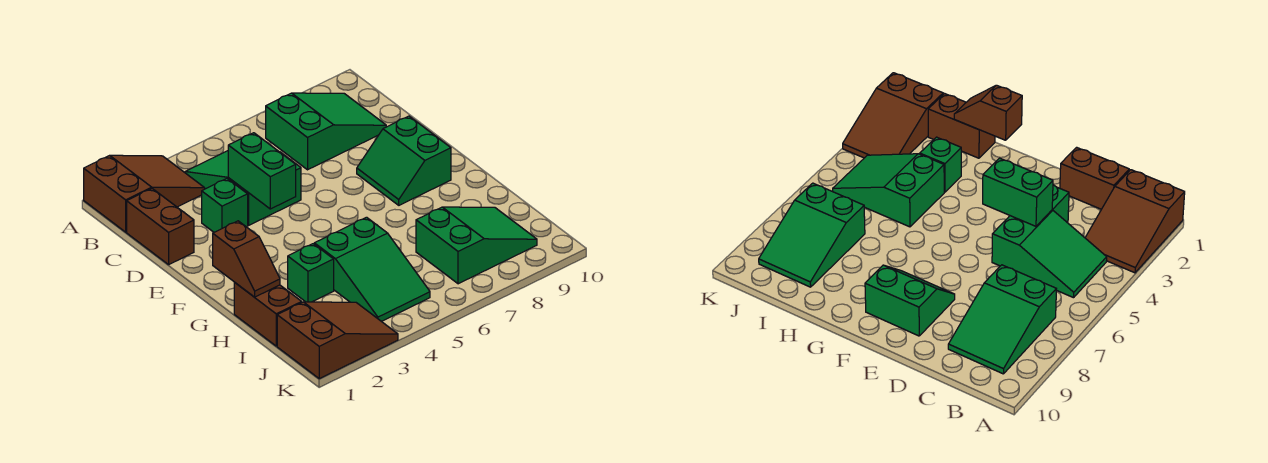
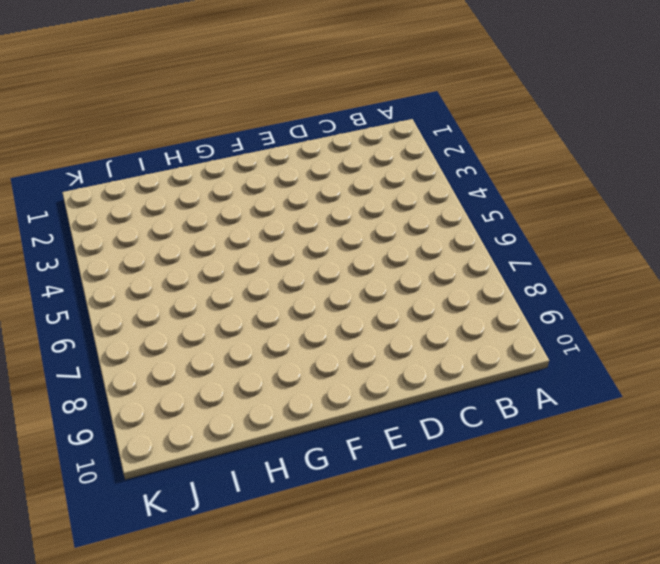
none -> brown slope A1:B3 level 1 top 1
none -> green slope B4:D5 level 1 top D
none -> green slope B7:C9 level 1 top 7

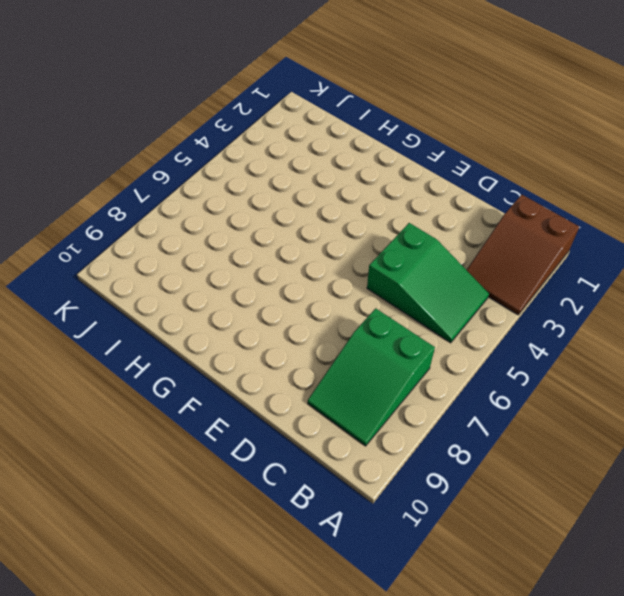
none -> brown brick C1:D1 level 1
none -> green brick D3 level 1
none -> green slope E8:F9 level 1 top 9

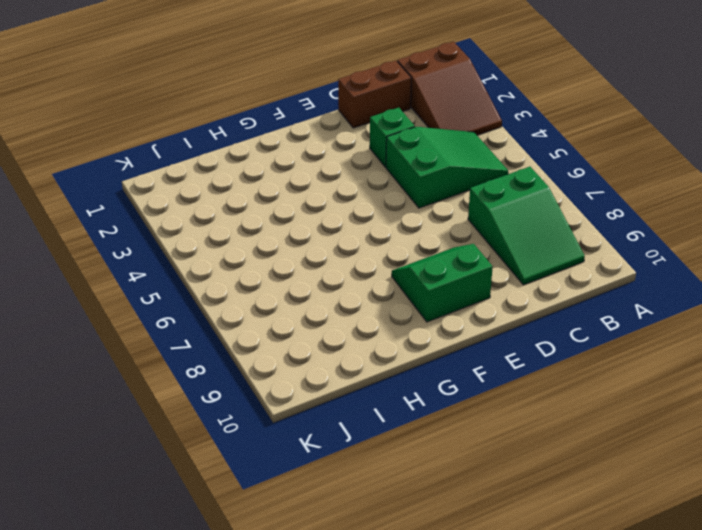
none -> brown brick H1:I1 level 1
none -> green brick H3 level 1
none -> green slope H4:J5 level 1 top H

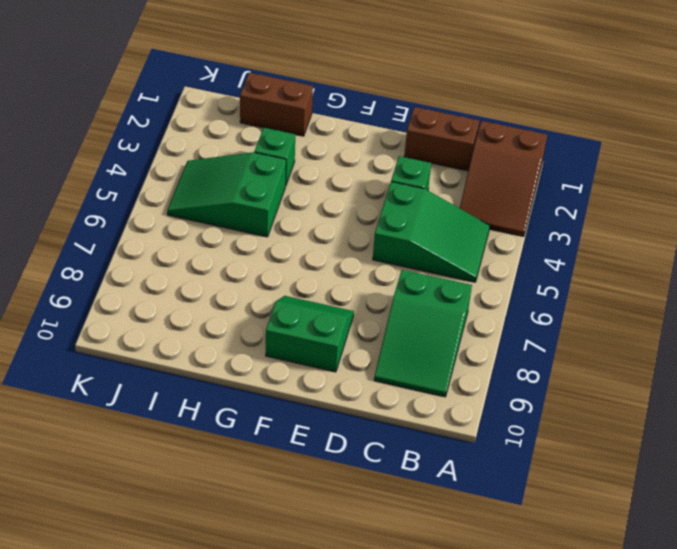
none -> green slope I7:J9 level 1 top 7
none -> brown slope J1:K3 level 1 top 1
none -> green brick D4:E4 level 2

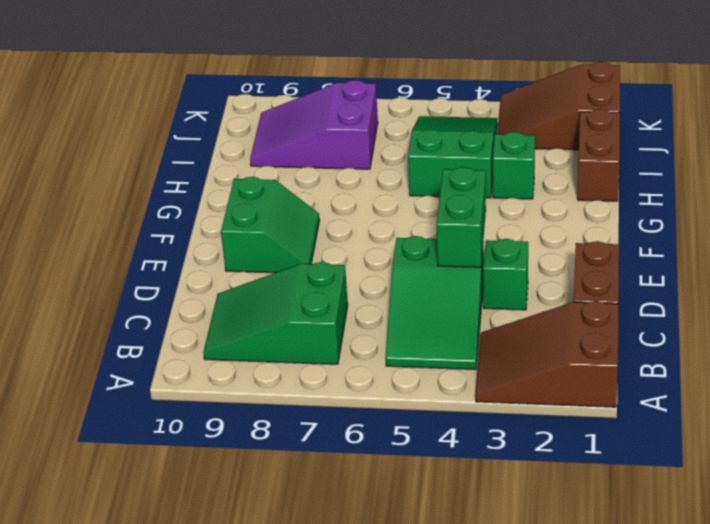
purple slope I7:J9 level 1 top 7 -> green slope I7:J9 level 1 top 7
none -> brown slope G1:H1 level 2 top G

